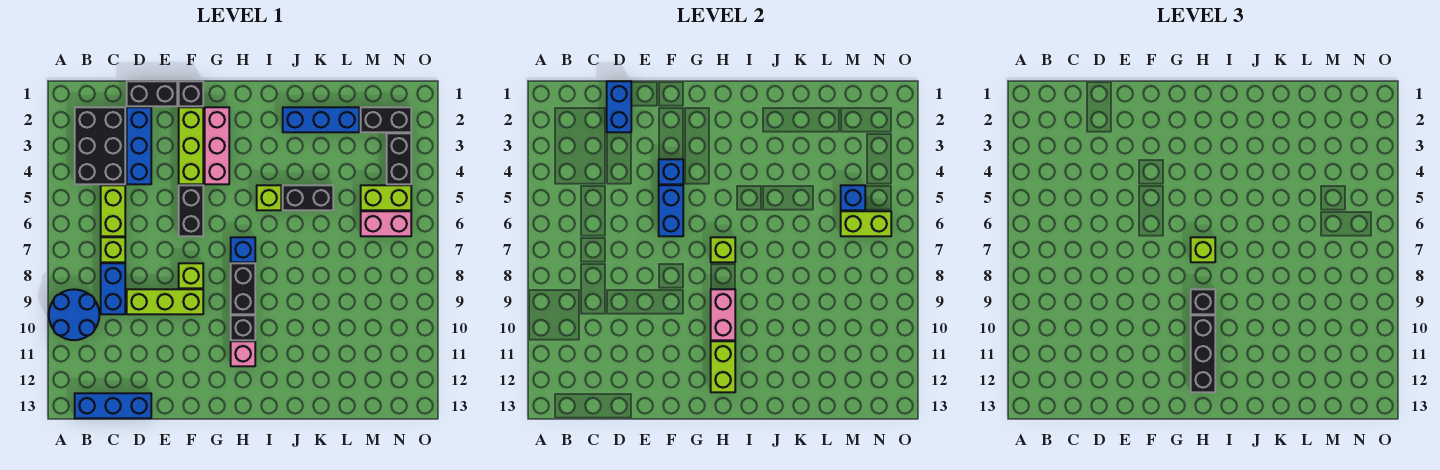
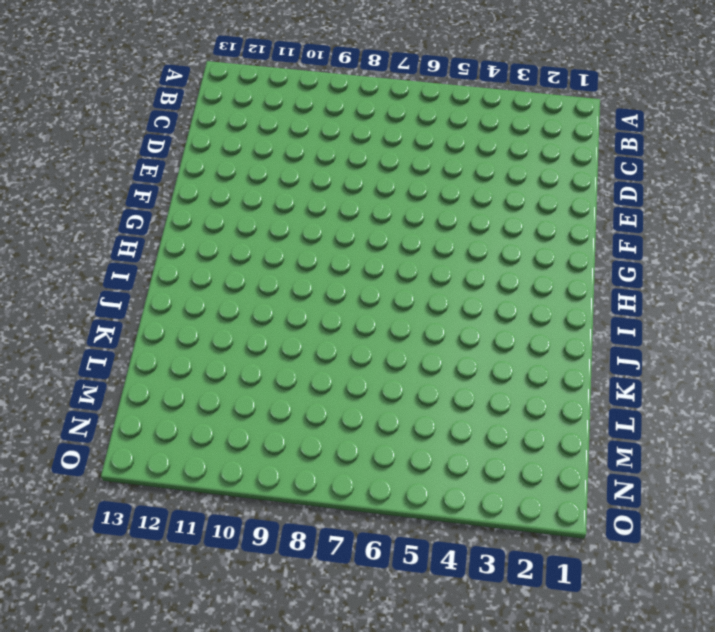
none -> blue round brick A9:B10 level 1
none -> black brick B2:C4 level 1
none -> blue brick B13:D13 level 1
none -> lime brick C5:C6 level 1

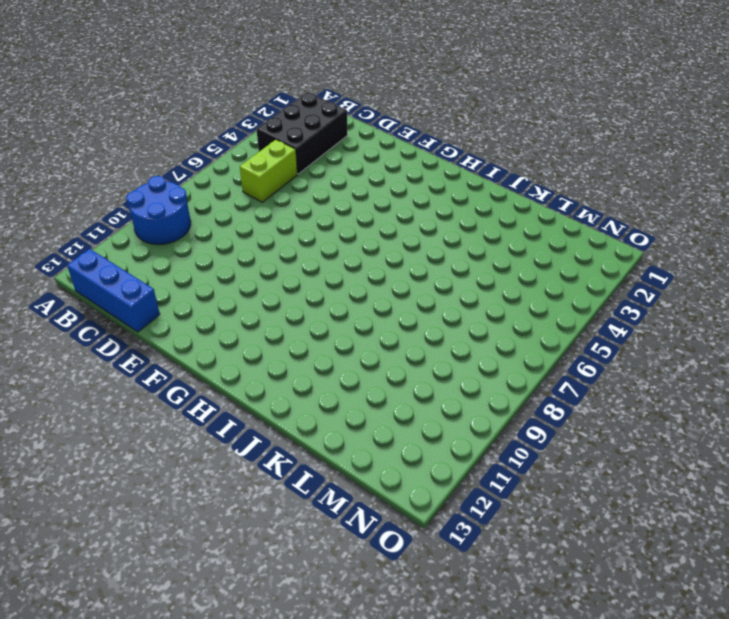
none -> lime brick C7 level 1
none -> blue brick C8:C9 level 1
none -> black brick D1:E1 level 1
none -> blue brick D2:D4 level 1

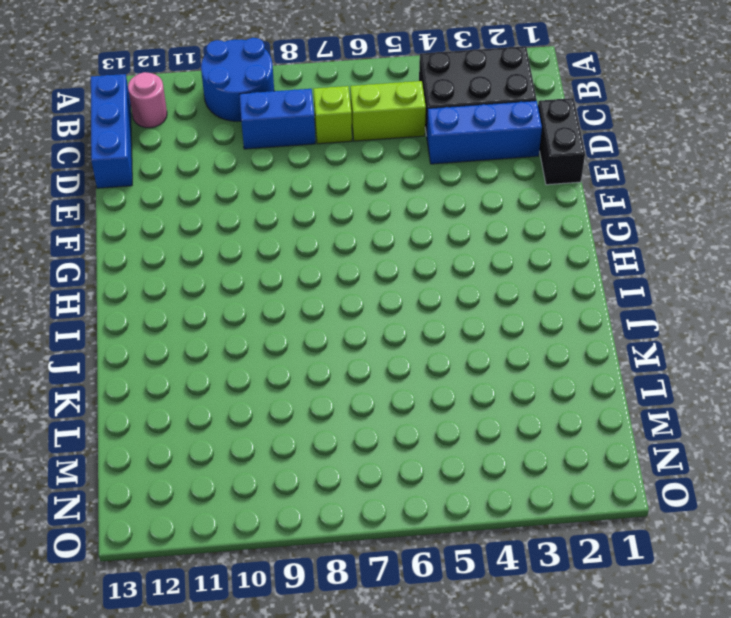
pink round brick B12 level 1 -> none
none -> lime brick D9:F9 level 1
none -> black brick F1 level 1
none -> lime brick F2:F4 level 1
none -> black brick F5:F6 level 1

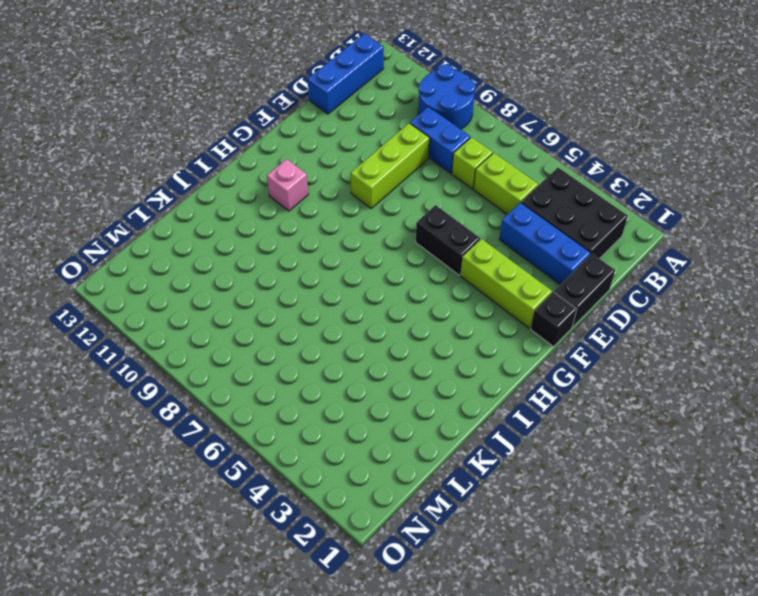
none -> lime brick F8 level 1
none -> pink brick G2:G4 level 1
none -> blue brick H7 level 1
none -> black brick H8:H9 level 1

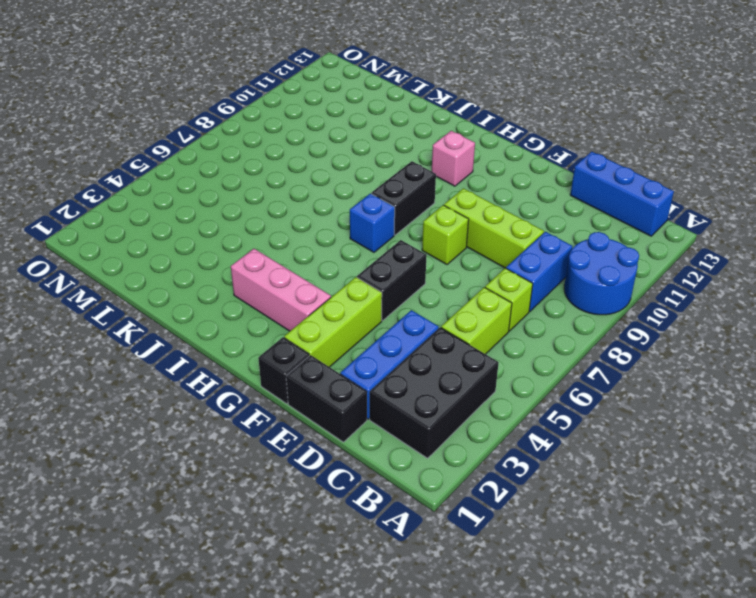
pink brick G3:I3 level 1 -> pink brick G2:G4 level 1
none -> black brick H10 level 1
none -> lime brick I5 level 1
none -> blue brick J2:L2 level 1
none -> black brick J5:K5 level 1

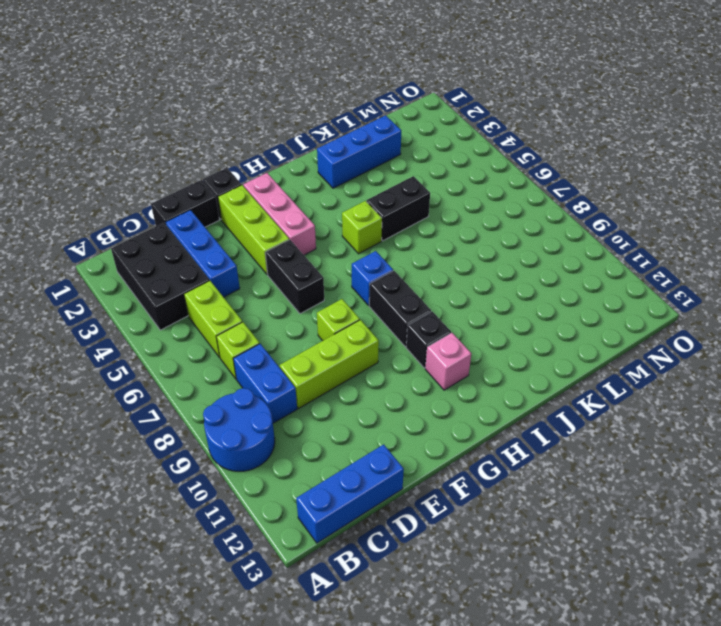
none -> black brick M2:N2 level 1
none -> lime brick M5:N5 level 1
none -> pink brick M6:N6 level 1
none -> black brick N3:N4 level 1

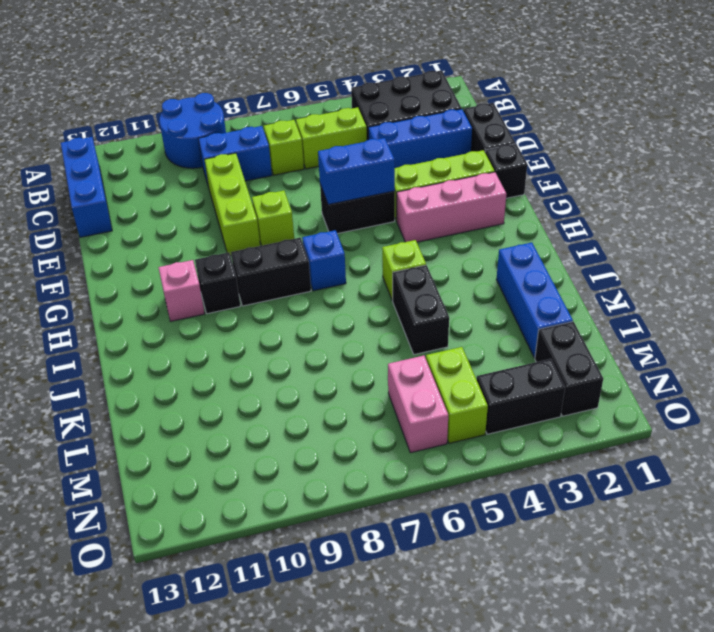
none -> blue brick D1:D2 level 2
none -> blue brick F4 level 2
none -> lime brick H7 level 2
none -> pink brick H9:H10 level 2

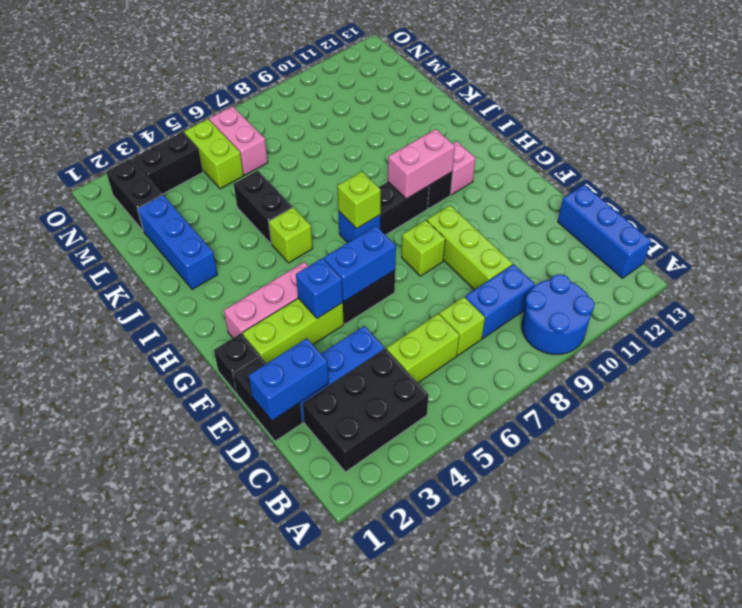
none -> lime brick H11:H12 level 2
none -> blue brick M5 level 2
none -> lime brick M6:N6 level 2
none -> lime brick H7 level 3

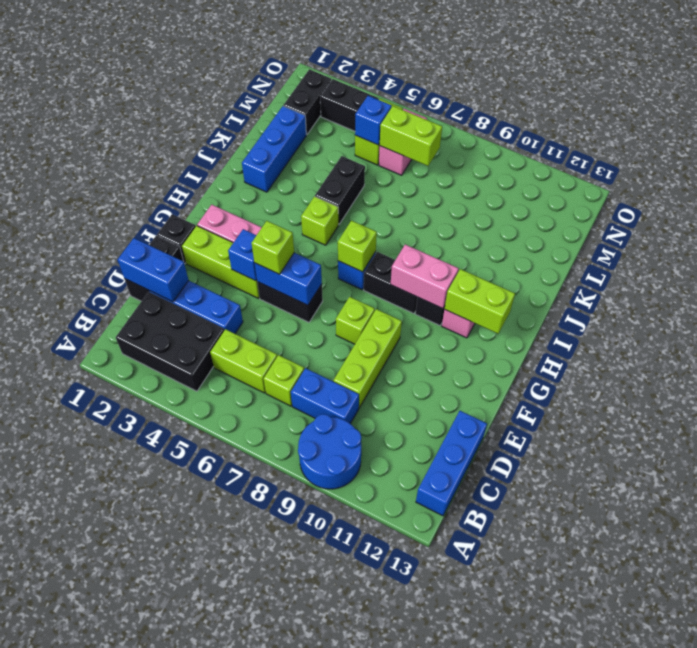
lime brick F5 level 3 -> lime brick H7 level 3
lime brick M6:M7 level 2 -> lime brick M6:N6 level 2
none -> black brick H9 level 3
none -> black brick H10:H12 level 3

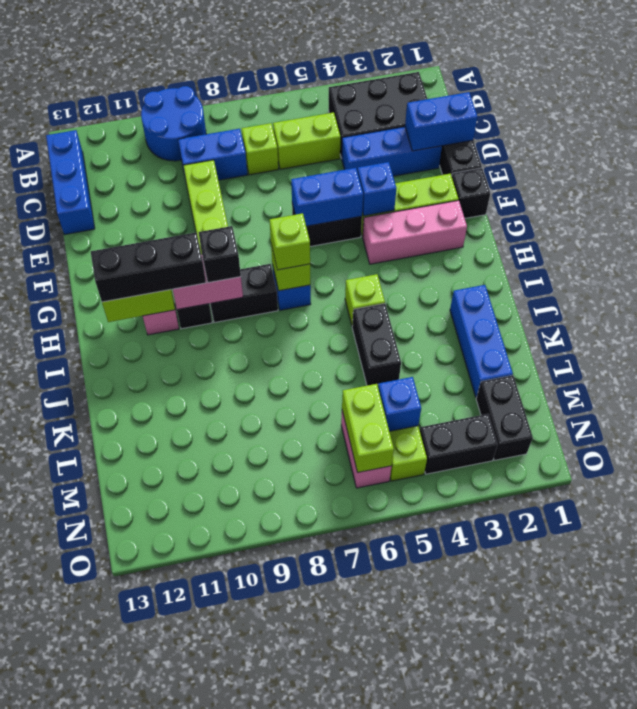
none -> lime brick F8 level 1

